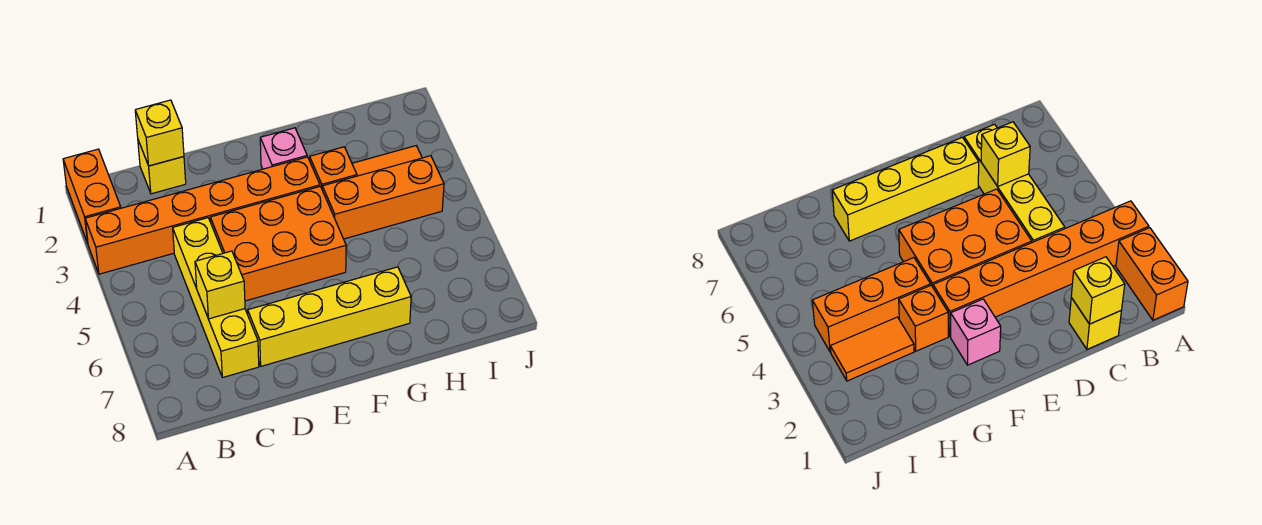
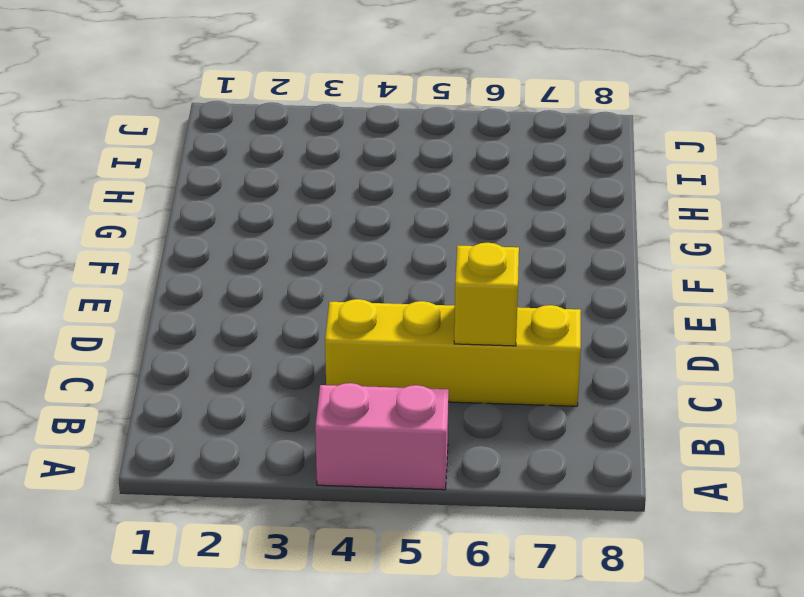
pink brick A4:A5 level 1 -> none
none -> orange brick A1:A2 level 1
none -> orange brick A3:F3 level 1
none -> yellow brick C1 level 1

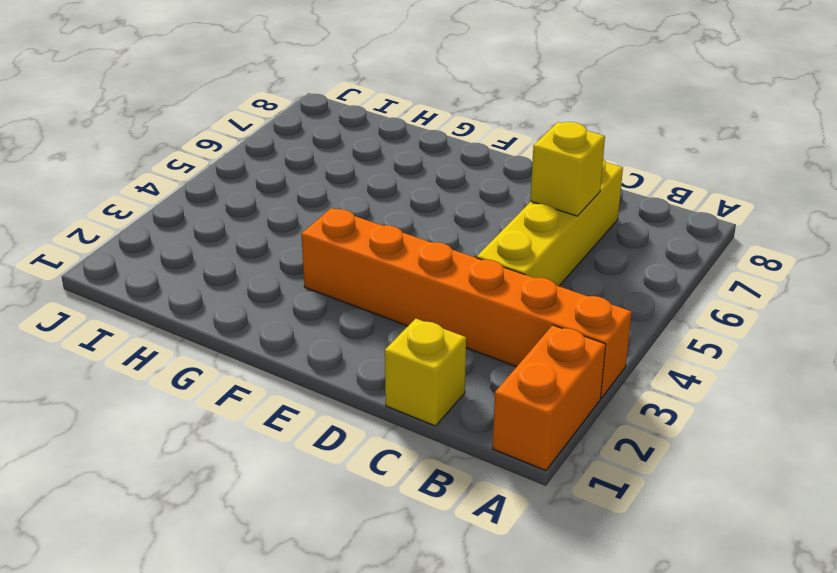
none -> orange brick D4:F5 level 1
none -> yellow brick D7:G7 level 1
none -> pink brick F2 level 1

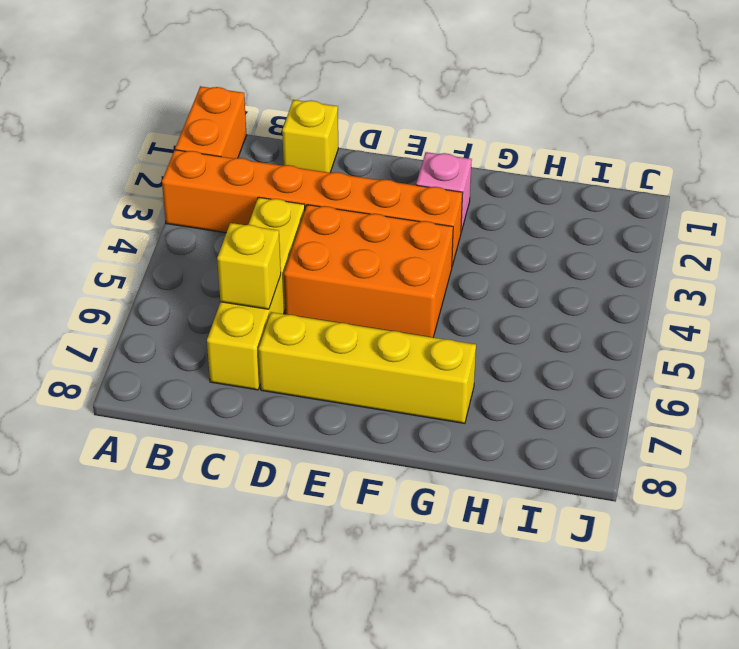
none -> orange brick G3 level 1
none -> orange brick G4:I4 level 1
none -> orange tile H3:I3 level 1

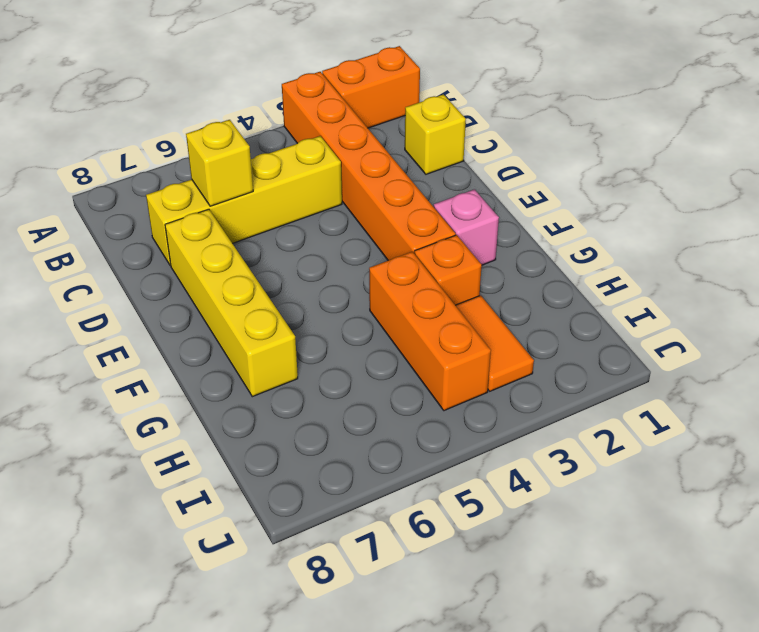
none -> orange brick D4:F5 level 1
none -> yellow brick C1 level 2

